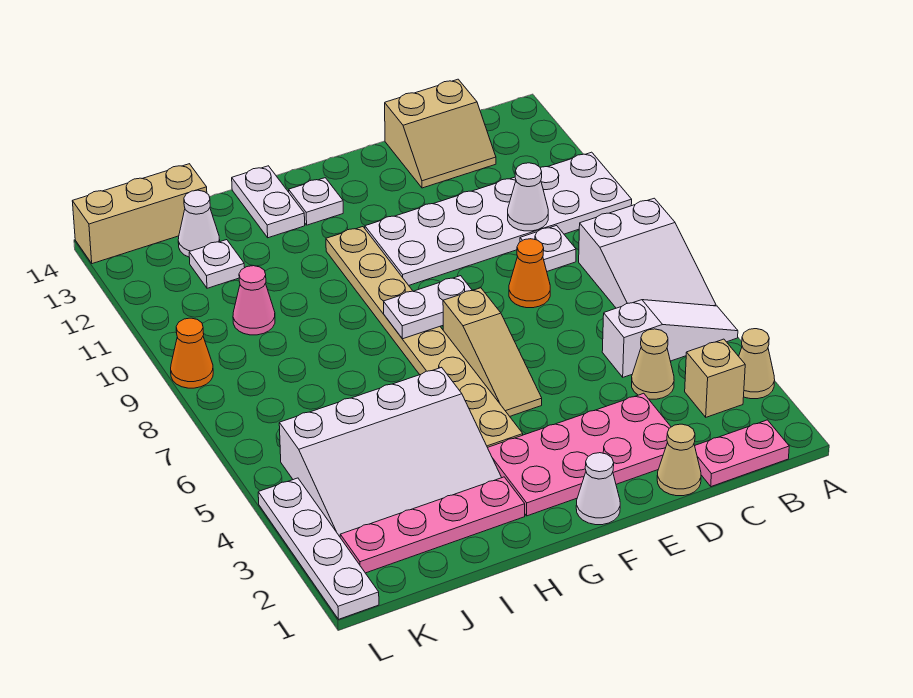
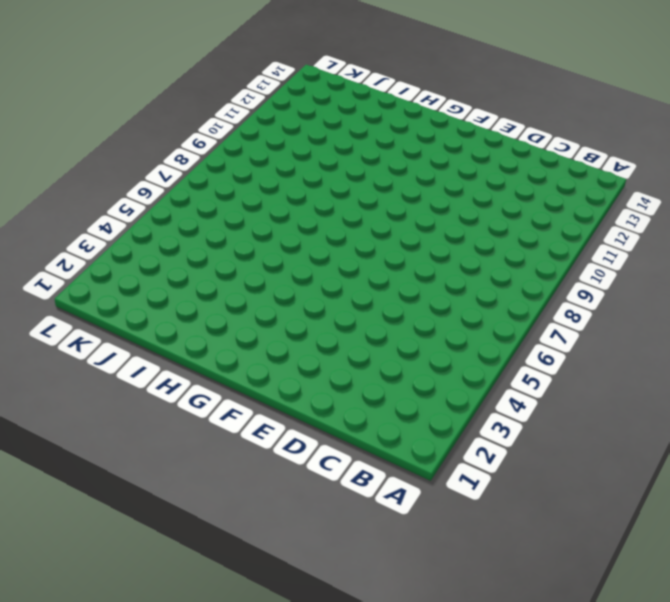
none -> tan cone A3 level 1
none -> white slope A5:C5 level 1 top C
none -> white slope A6:B8 level 1 top 8

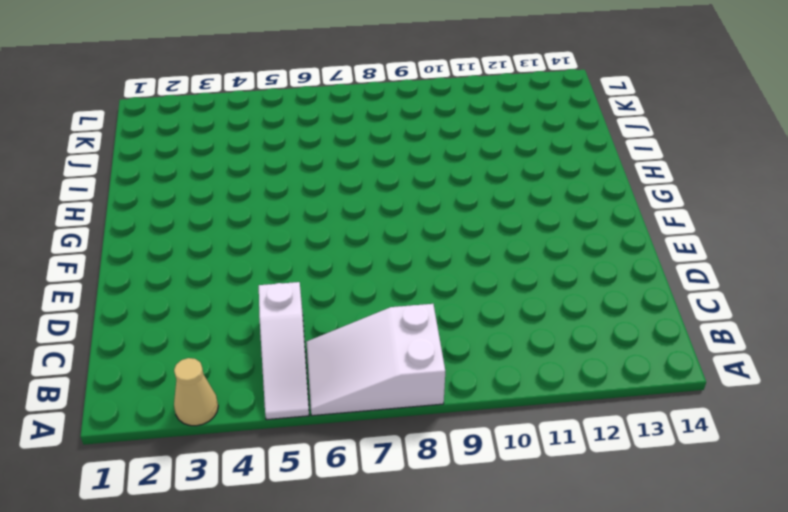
none -> white plate A10:F11 level 1
none -> pink plate B1:C1 level 1
none -> tan brick B3 level 1

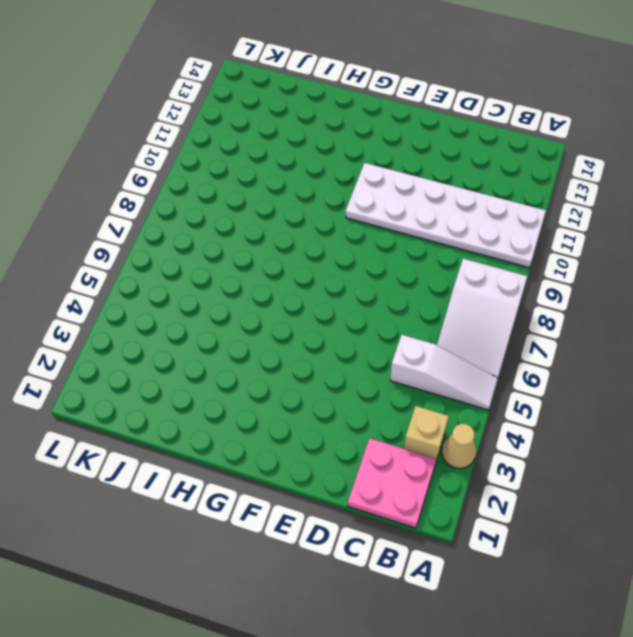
pink plate B1:C2 level 1 -> pink plate B1:C1 level 1
none -> tan cone C4 level 1
none -> white plate C9 level 1
none -> tan slope C13:D14 level 1 top 14

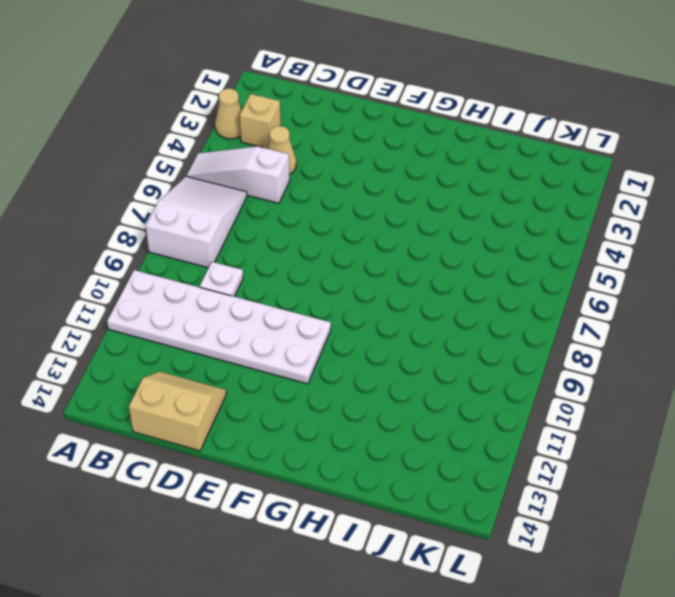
none -> pink plate B1:C1 level 1
none -> tan cone D1 level 1
none -> pink plate D2:G3 level 1

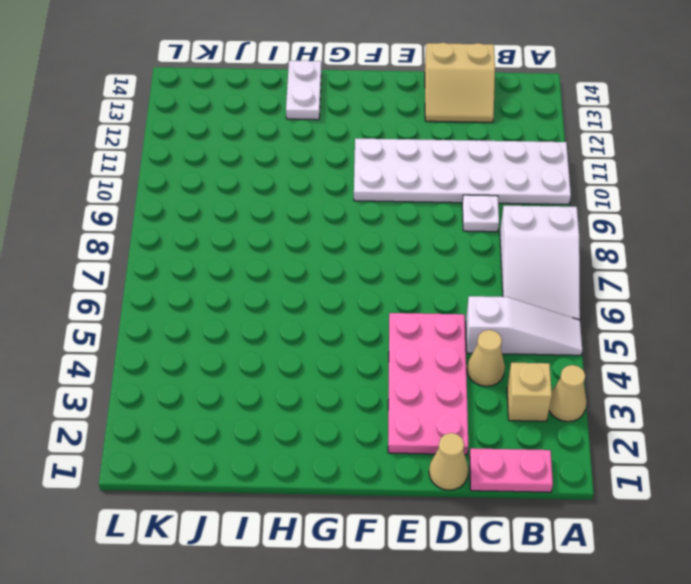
pink plate D2:E5 level 1 -> pink plate D2:G3 level 1
none -> orange cone D8 level 1
none -> white cone F1 level 1
none -> tan slope F5:F7 level 1 top 7

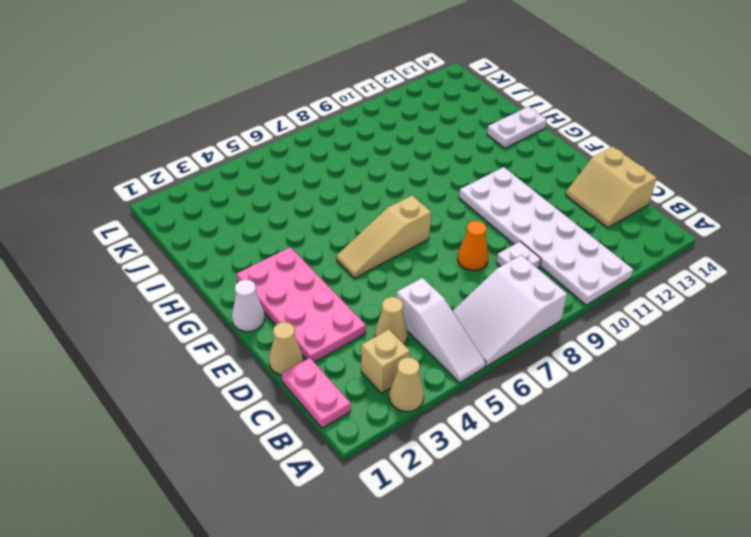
none -> tan plate G4:G11 level 1
none -> white plate G13 level 1
none -> pink plate H2:K2 level 1

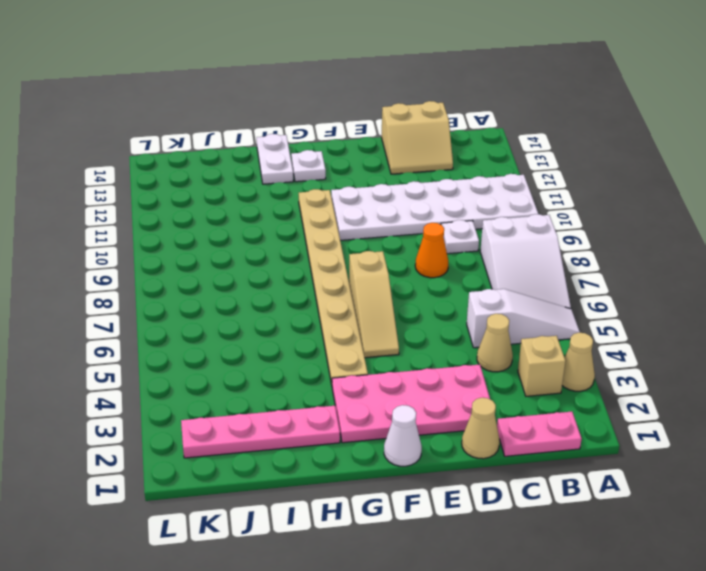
none -> white slope H3:K5 level 1 top 5
none -> pink cone J10 level 1
none -> white plate J12 level 1

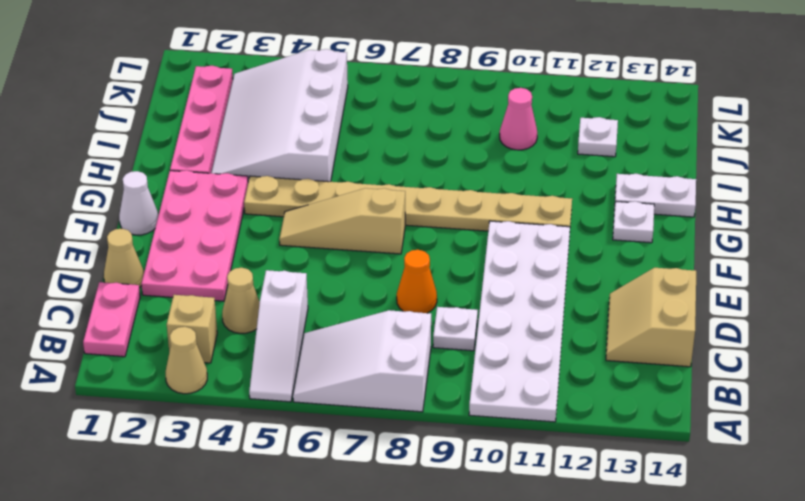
none -> white cone J13 level 1
none -> tan brick J14:L14 level 1
none -> white plate L1:L4 level 1

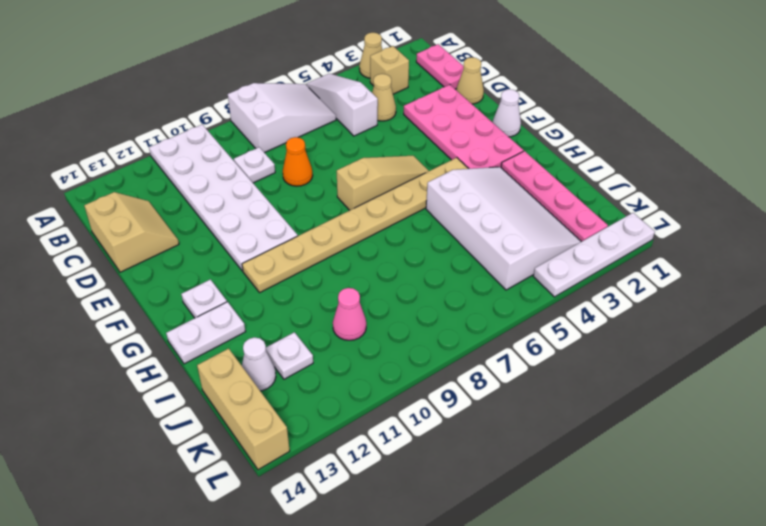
none -> orange cone L9 level 1
none -> white cone C10 level 2
none -> white plate F8:G8 level 2

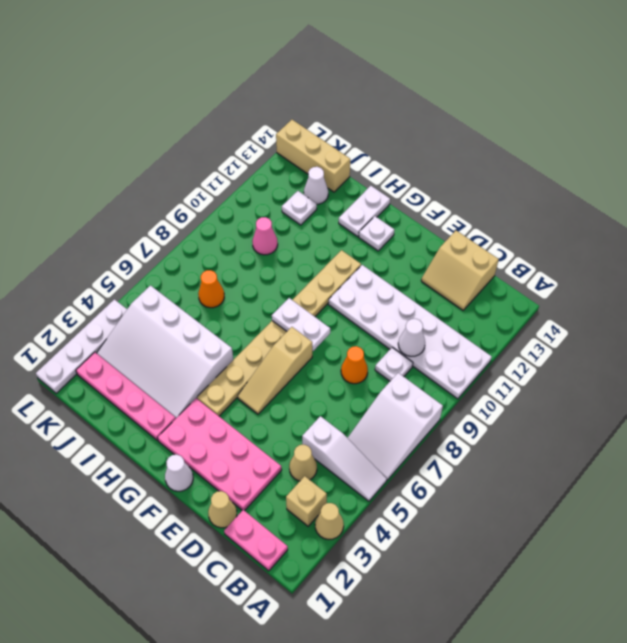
orange cone J7 level 1 -> orange cone L9 level 1

